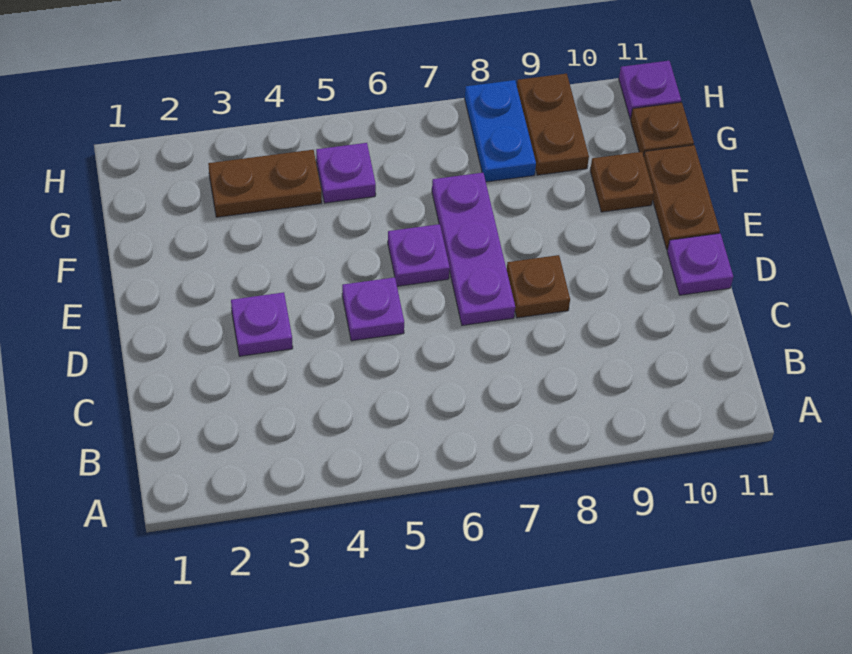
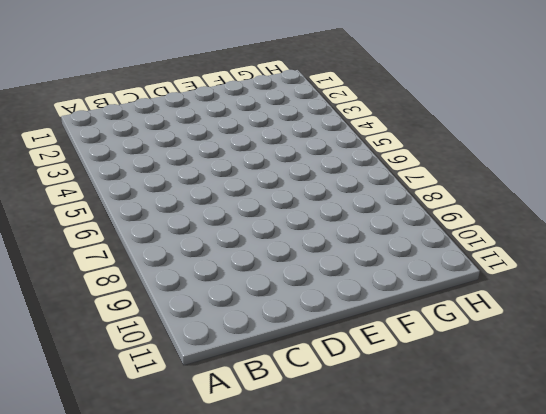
none -> purple plate D3 level 1
none -> purple plate D5 level 1
none -> purple plate D7:F7 level 1

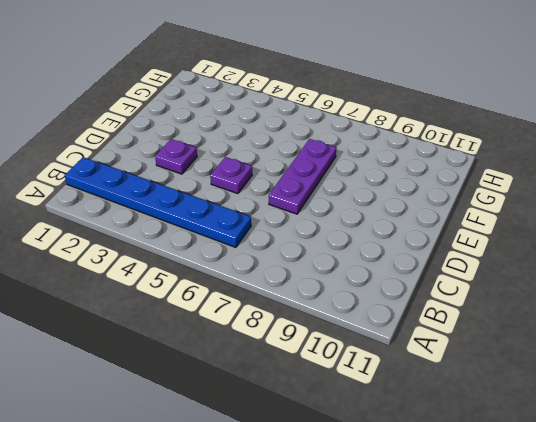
blue plate B1:B6 level 1 -> none
none -> brown plate D8 level 1
none -> purple plate D11 level 1
none -> purple plate E6 level 1

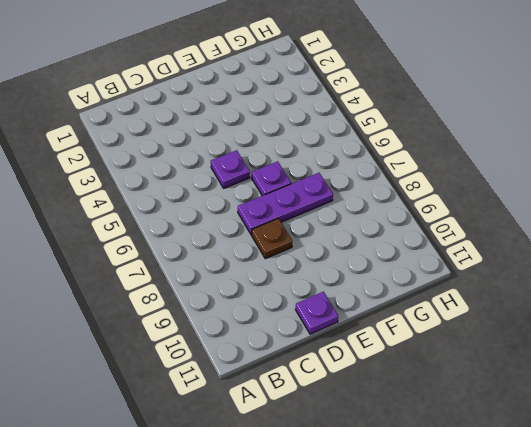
none -> purple plate D3 level 1
none -> brown plate E11:F11 level 1
none -> brown plate F10 level 1

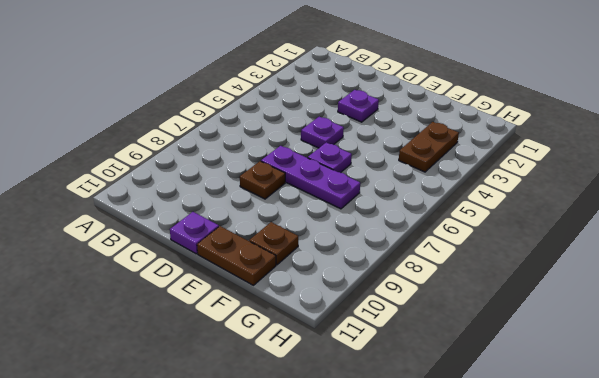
none -> purple plate G5 level 1
none -> blue plate G8:H8 level 1
none -> brown plate G9:H9 level 1

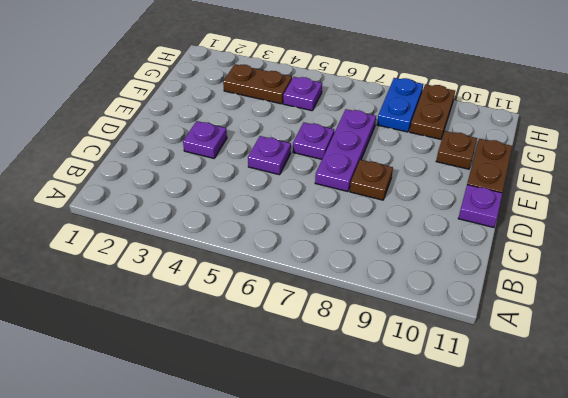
none -> brown plate G11 level 1
none -> purple plate H11 level 1

